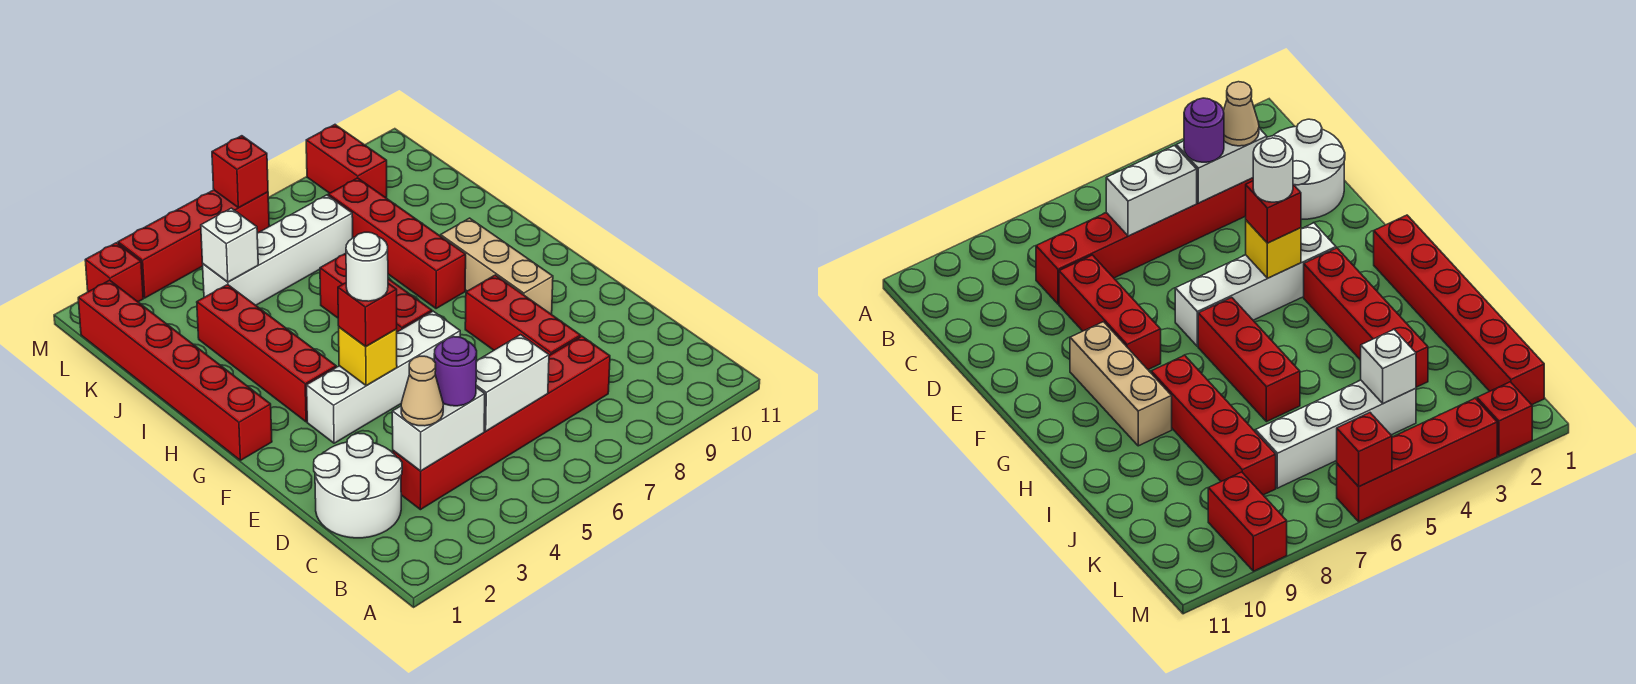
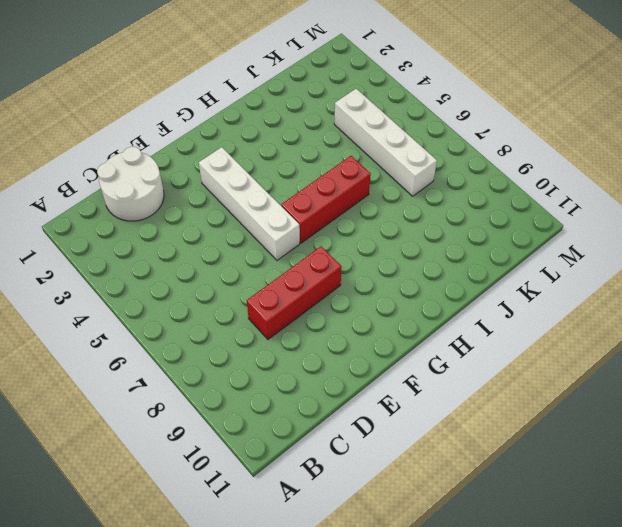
none -> red brick C3:C8 level 1
none -> tan brick F9:H9 level 1
none -> red brick G1:L1 level 1

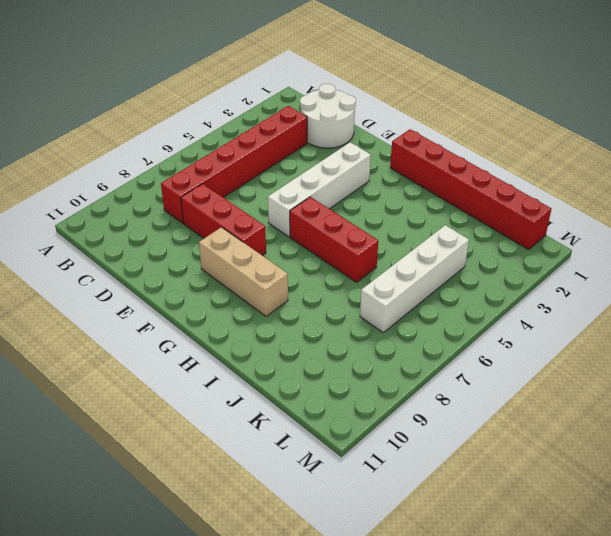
none -> red brick G3:J3 level 1
none -> red brick H8:K8 level 1
none -> red brick L9:M9 level 1

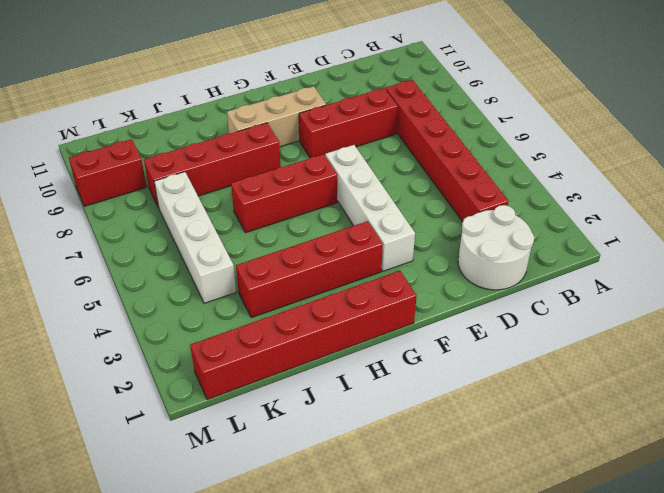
none -> red brick M2 level 1
none -> red brick M3:M6 level 1
none -> white brick C3:C4 level 2

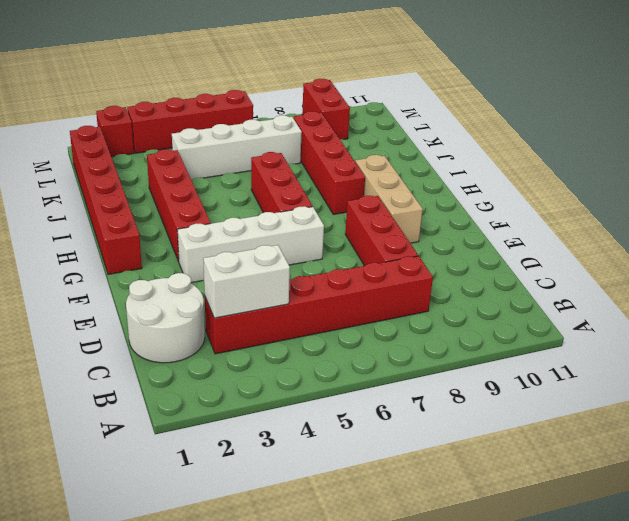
none -> white brick C5:C6 level 2
none -> yellow brick F4 level 2
none -> white brick K4 level 2

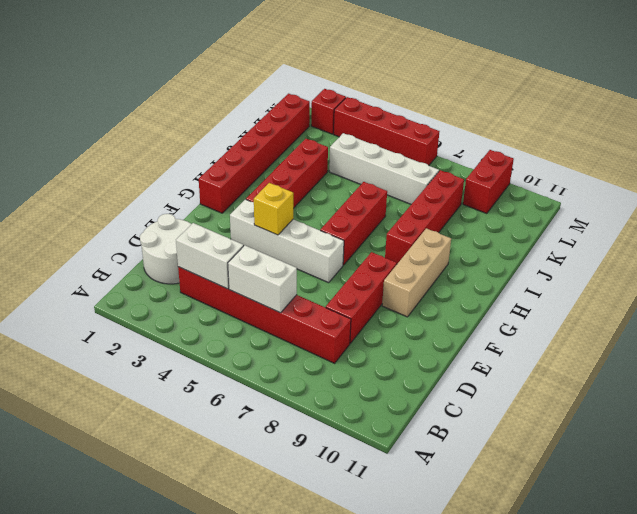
none -> white brick K4 level 2
none -> red brick M6 level 2
none -> tan cone C3 level 3

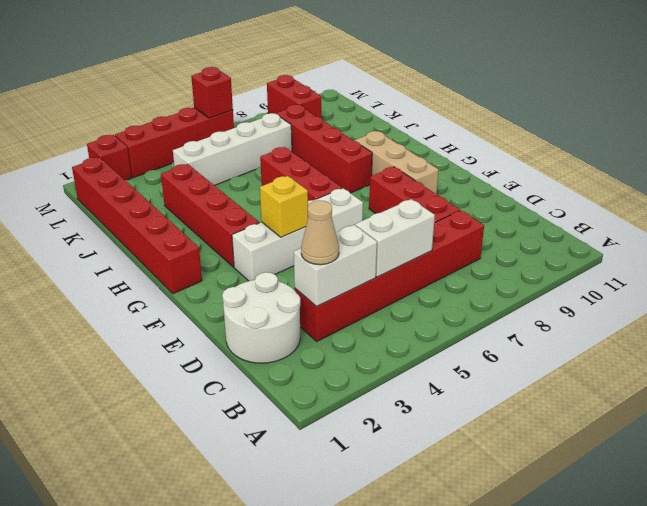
none -> white brick K4 level 2
none -> purple round brick C4 level 3
none -> red brick F4 level 3

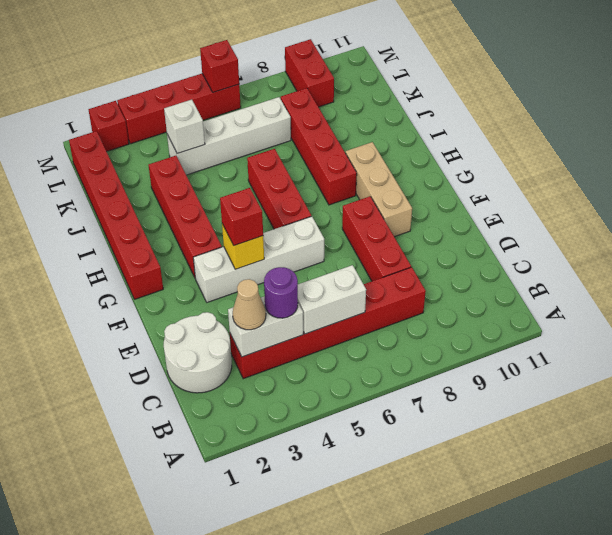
none -> white round brick F4 level 4

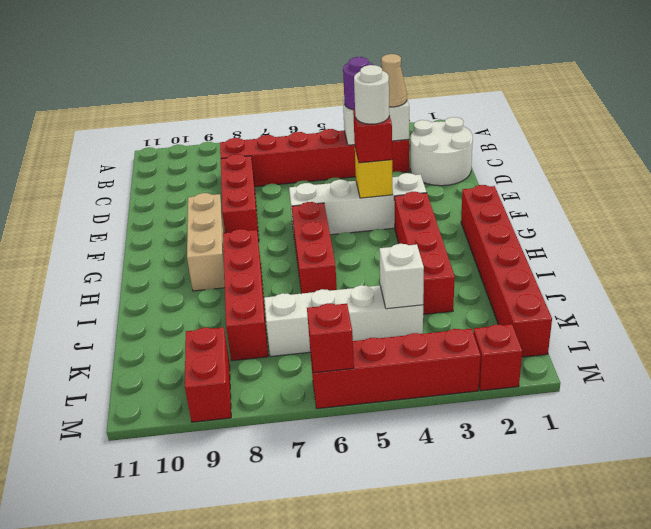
none -> white brick C5:C6 level 2

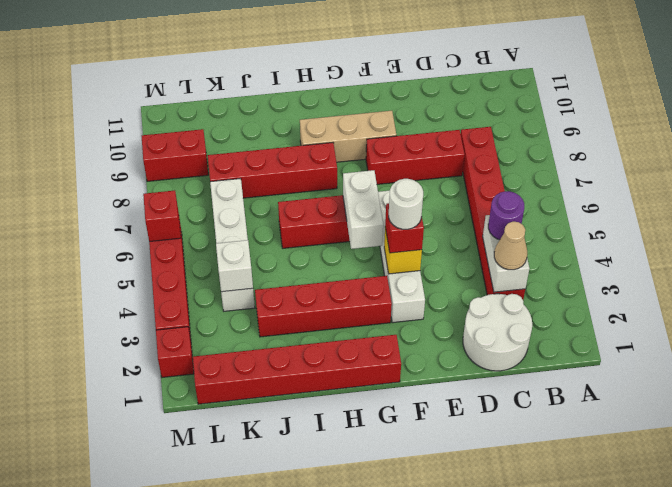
white brick G5:G6 level 2 -> white brick C5:C6 level 2

